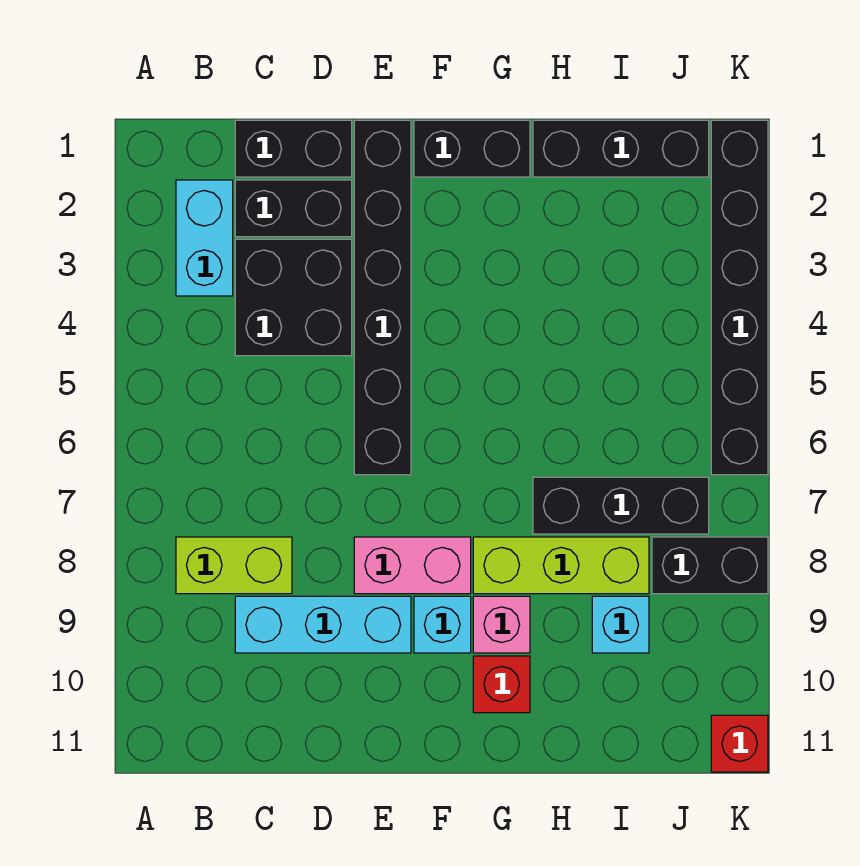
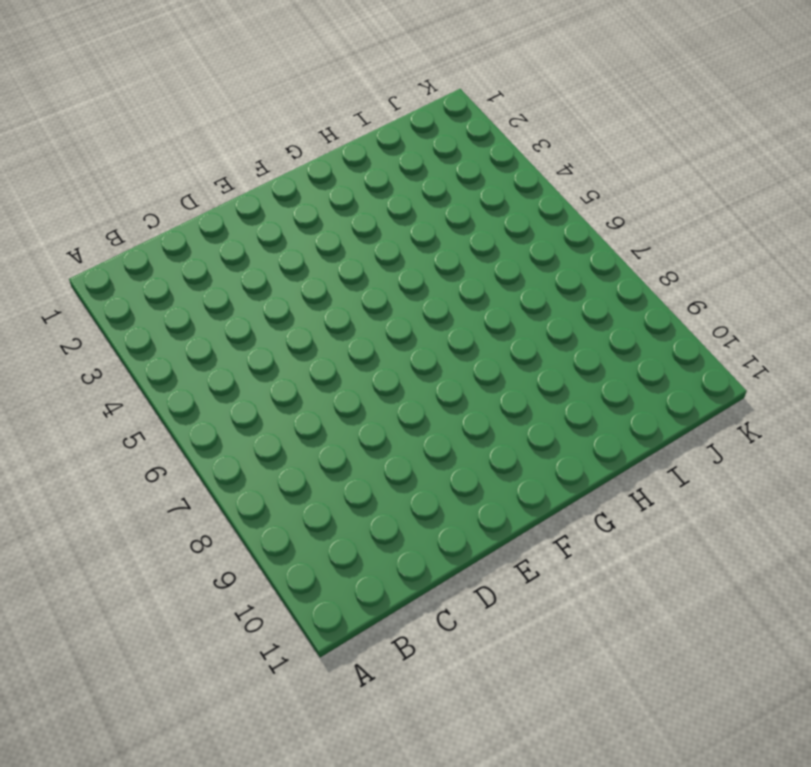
none -> cyan brick B2:B3 level 1
none -> lime brick B8:C8 level 1
none -> black brick C1:D1 level 1

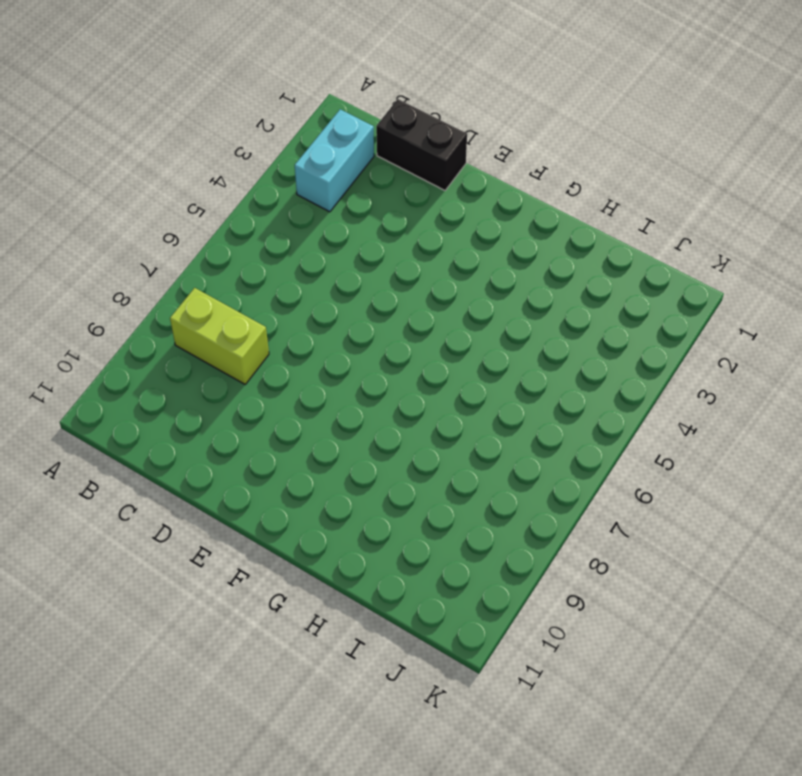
none -> black brick C2:D2 level 1
none -> black brick C3:D4 level 1
none -> cyan brick C9:E9 level 1

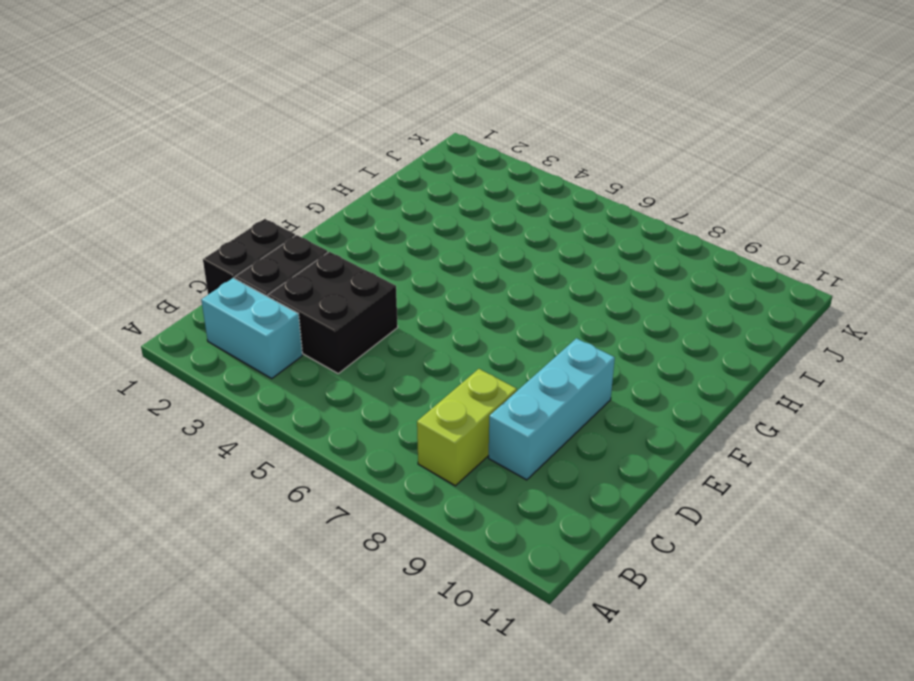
none -> black brick E1:E6 level 1
none -> pink brick E8:F8 level 1
none -> black brick F1:G1 level 1

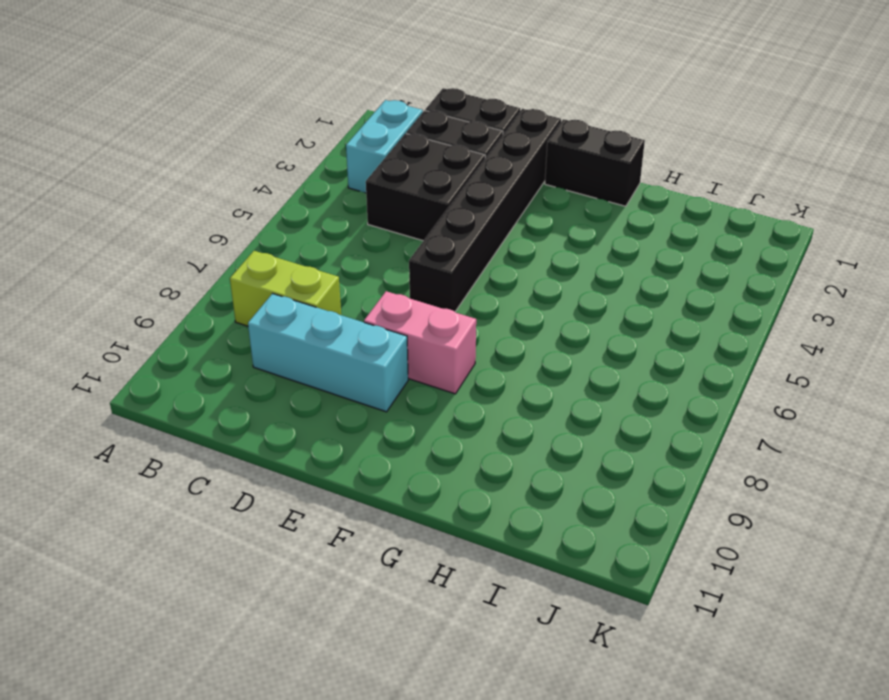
none -> cyan brick F9 level 1
none -> lime brick G8:I8 level 1
none -> pink brick G9 level 1

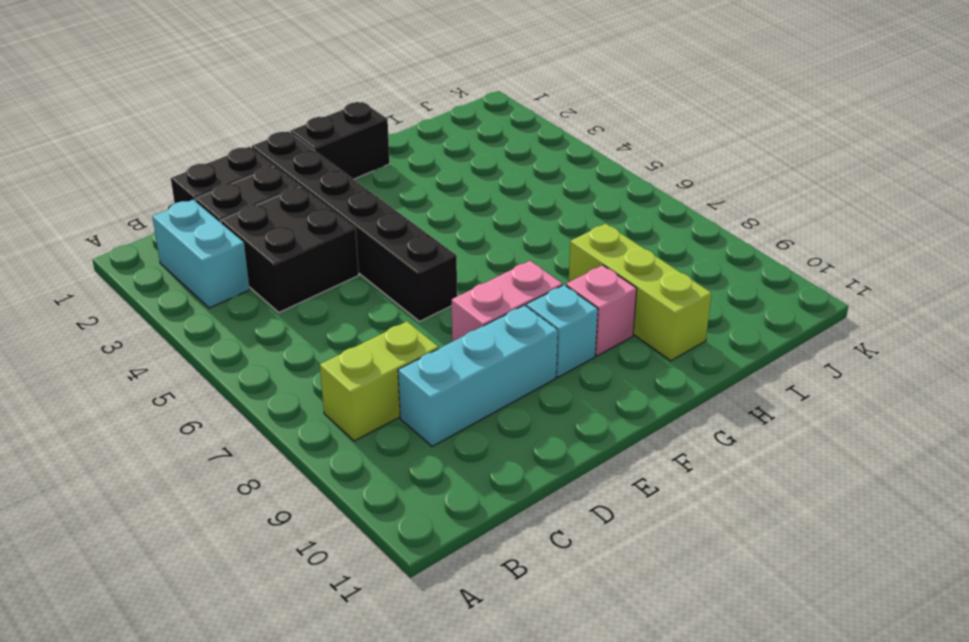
lime brick H8:H10 level 1 -> lime brick G8:I8 level 1
none -> red brick G10 level 1
none -> black brick H1:J1 level 1
none -> black brick H7:J7 level 1

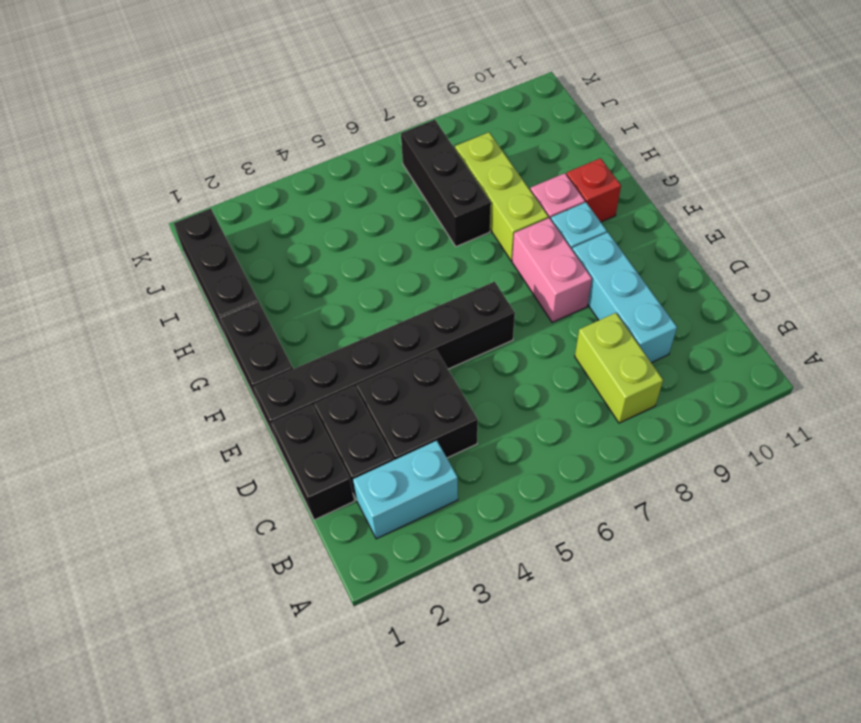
none -> cyan brick I9 level 1
none -> black brick J8:K8 level 1
none -> black brick K1:K6 level 1

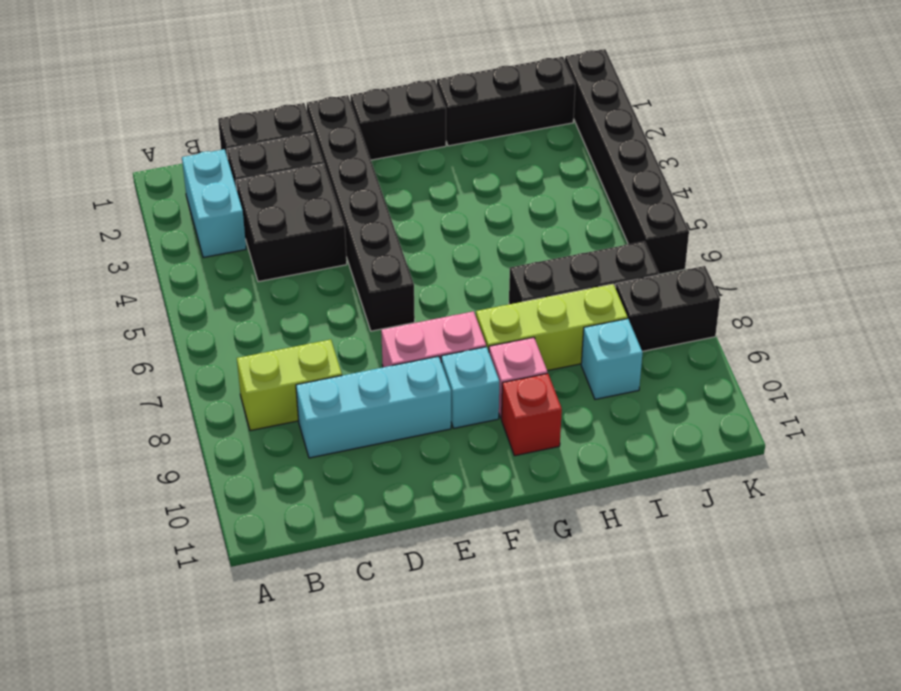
none -> red brick K11 level 1

